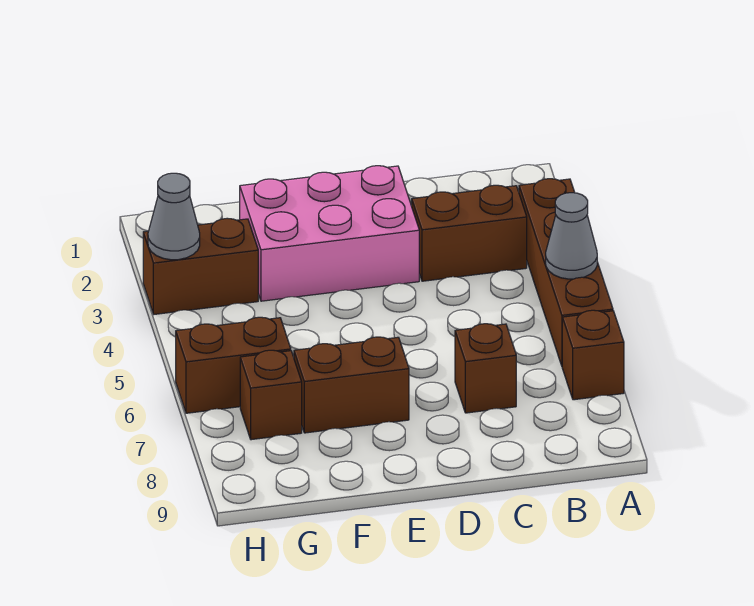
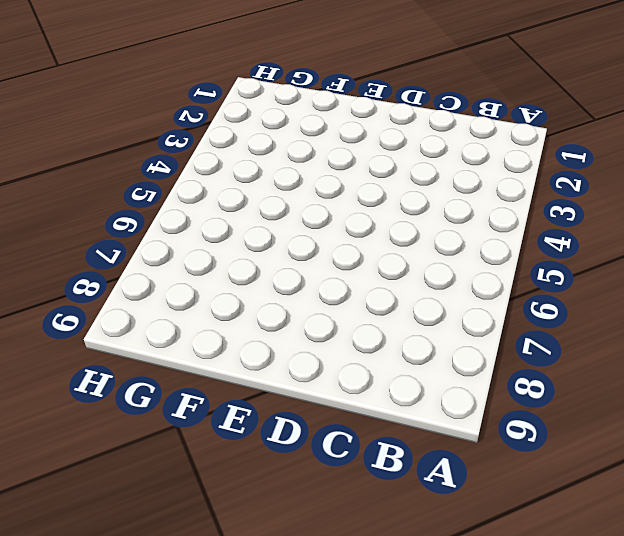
none -> brown brick A3:A6 level 1
none -> brown brick A7 level 1

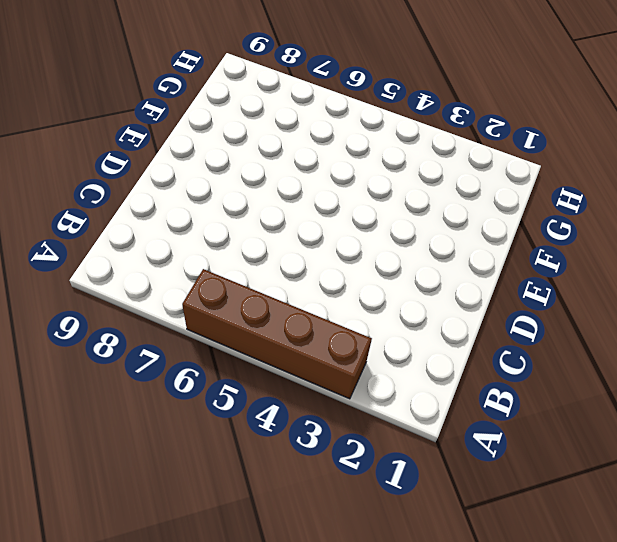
none -> brown brick A7 level 1
none -> brown brick B3:C3 level 1

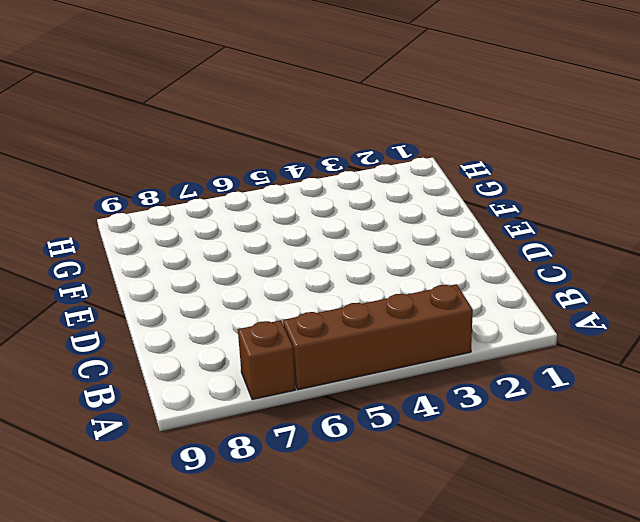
none -> brown brick B3:C3 level 1
none -> brown brick C7 level 1

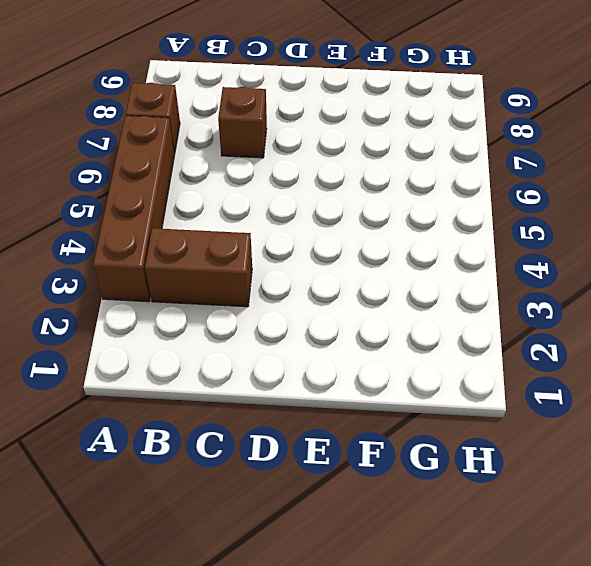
none -> pink brick D2:F3 level 1
none -> brown brick E7:F7 level 1

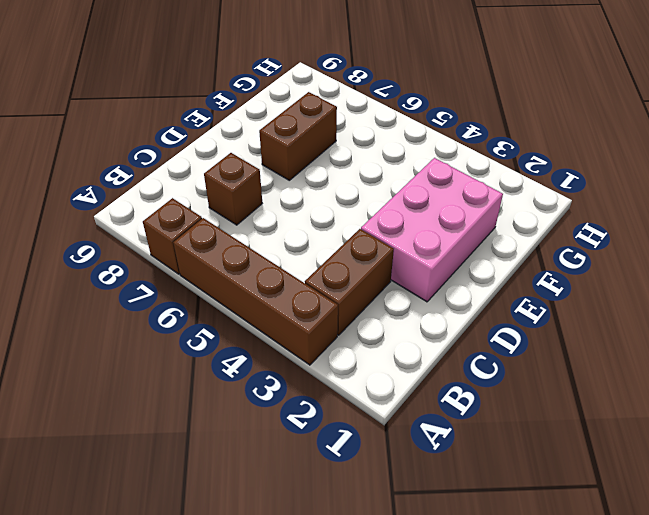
none -> brown brick G3:H3 level 1
none -> brown brick G6:H6 level 1

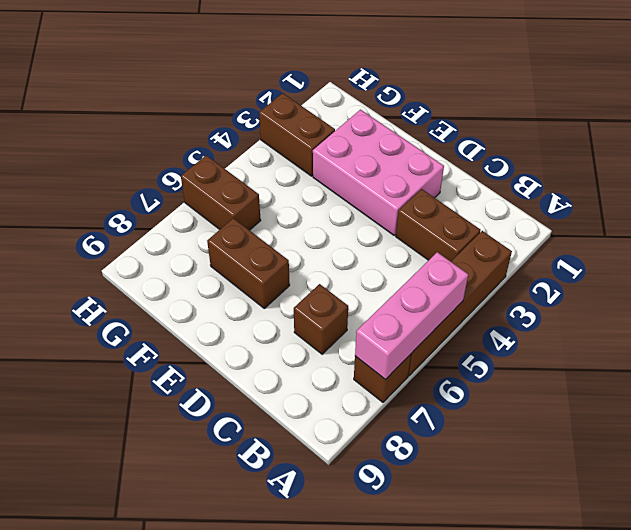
pink brick A5:A7 level 2 -> grey cone A5 level 2
none -> brown brick G7 level 1
none -> grey cone H3 level 2

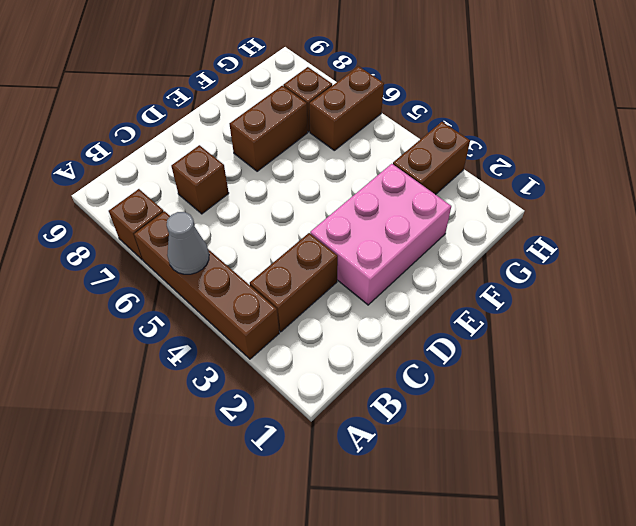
none -> grey cone H3 level 2

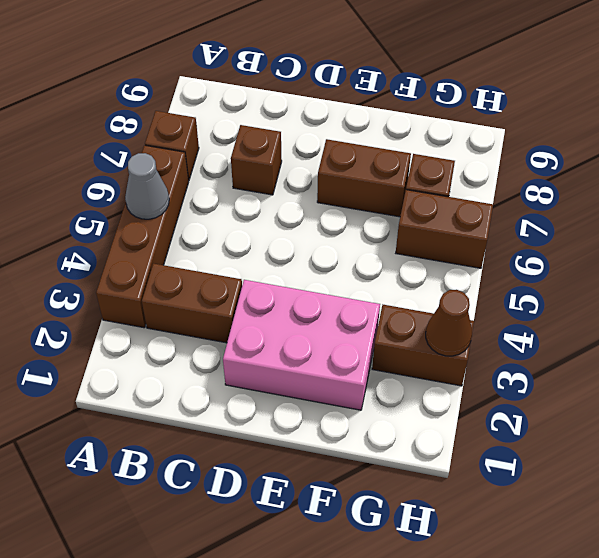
brown cone H3 level 2 -> grey cone H3 level 2

